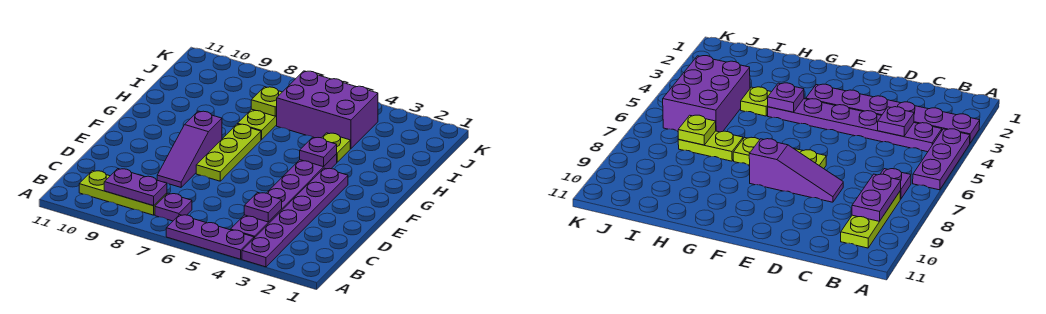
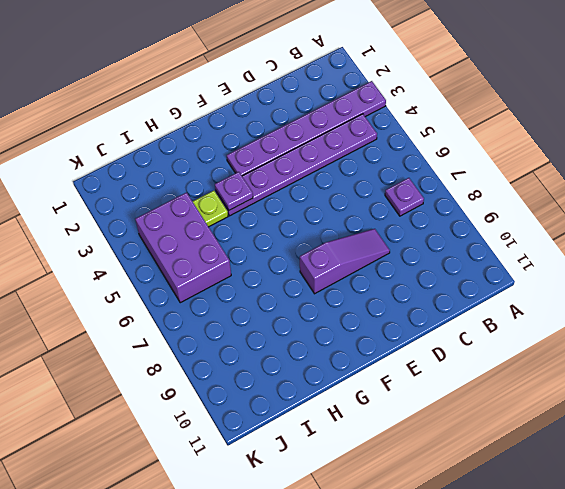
none -> purple plate A4:A6 level 1
none -> lime plate B8:B10 level 1
none -> lime plate E7:G7 level 1

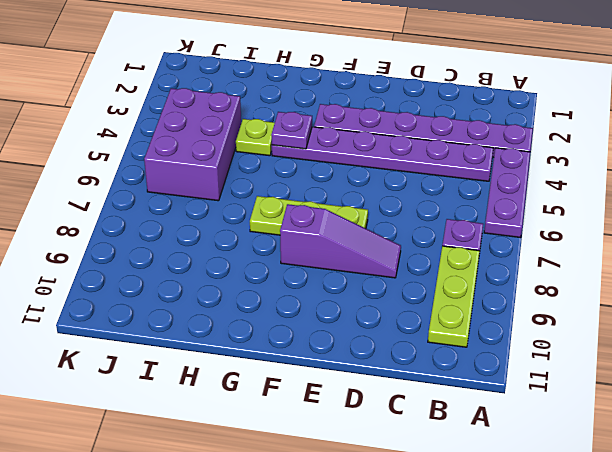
none -> lime plate H7:I7 level 1
none -> purple plate B8:B9 level 2
none -> purple plate C4 level 2

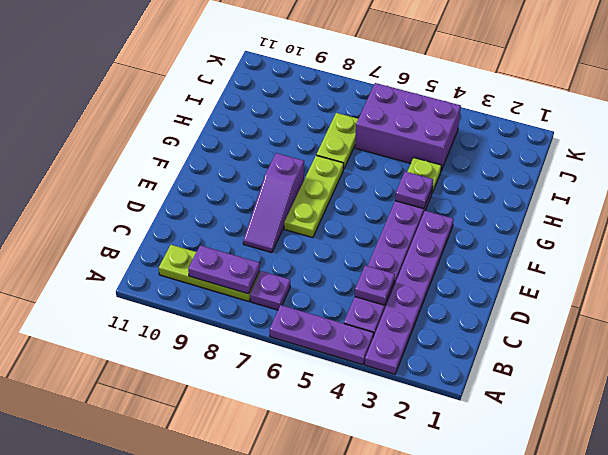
none -> lime plate I7 level 2

